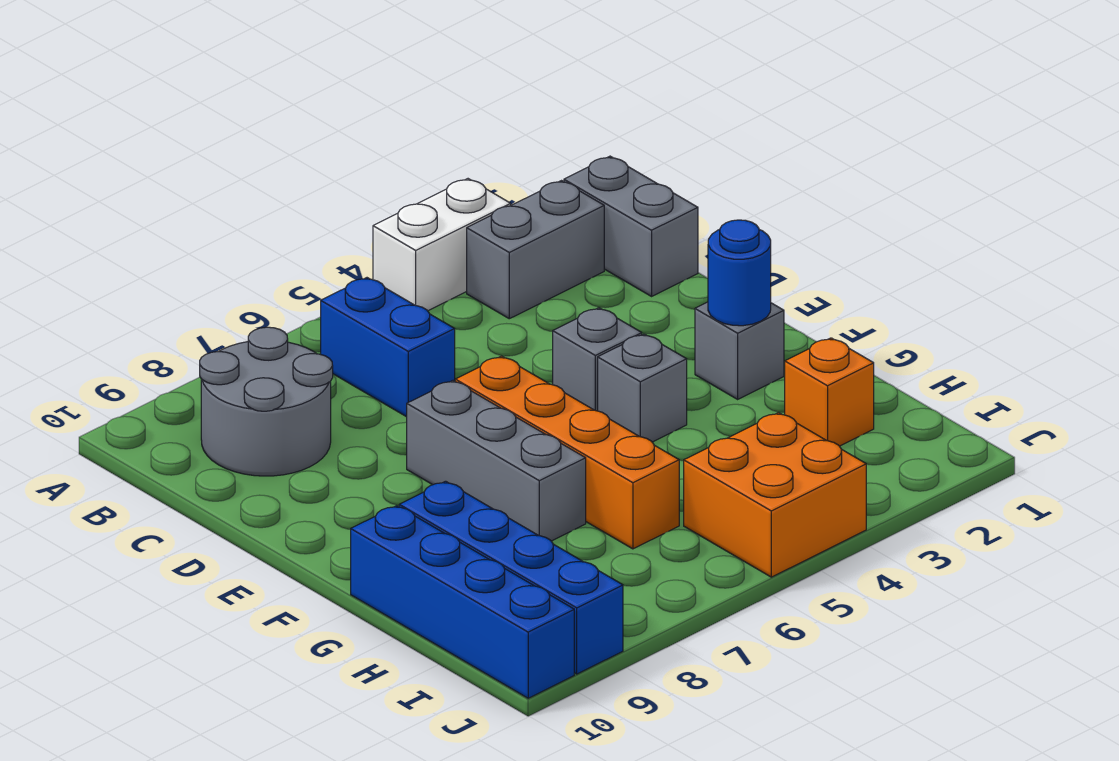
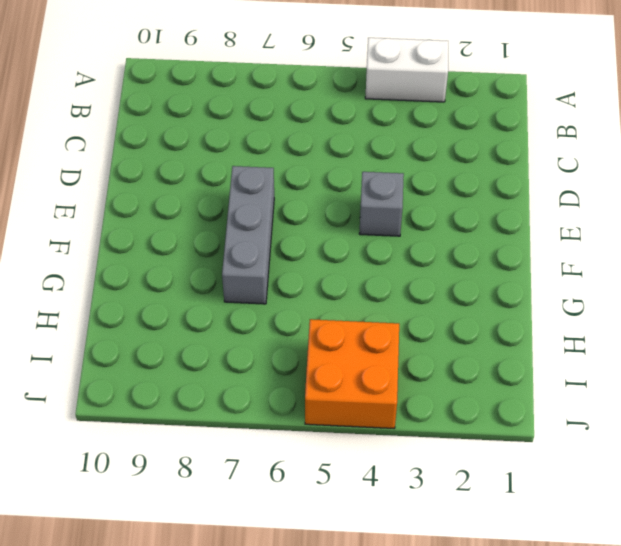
none -> grey brick B1:C1 level 1
none -> grey brick B2:B3 level 1
none -> blue brick B6:C6 level 1

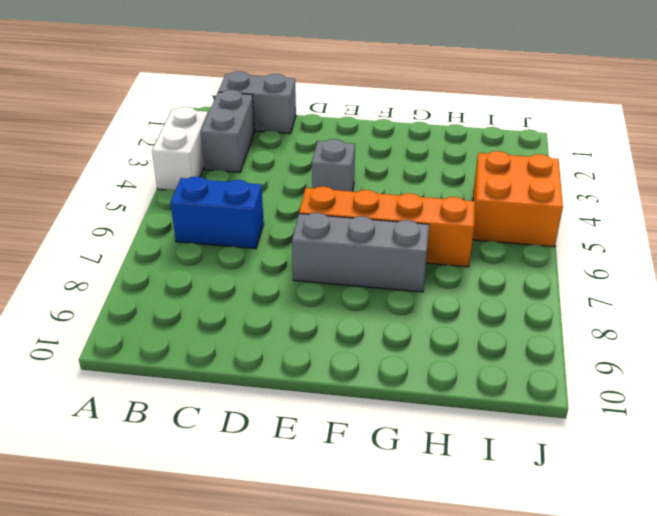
none -> grey round brick B8:C9 level 1
none -> grey brick F2 level 1
none -> grey brick F4 level 1

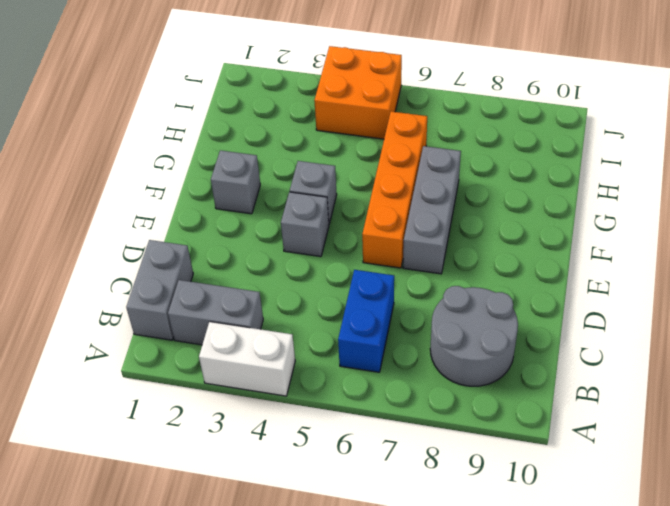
none -> blue brick G9:J9 level 1
none -> blue brick G10:J10 level 1
none -> orange brick H2 level 1

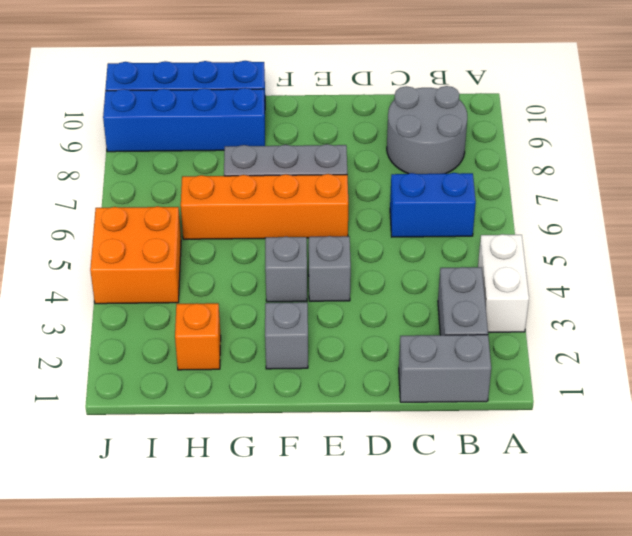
none -> blue round brick F2 level 2

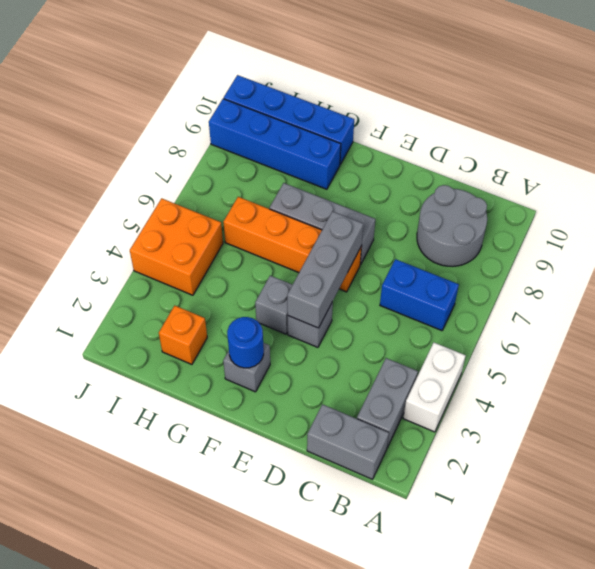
grey brick E4:E6 level 2 -> none

